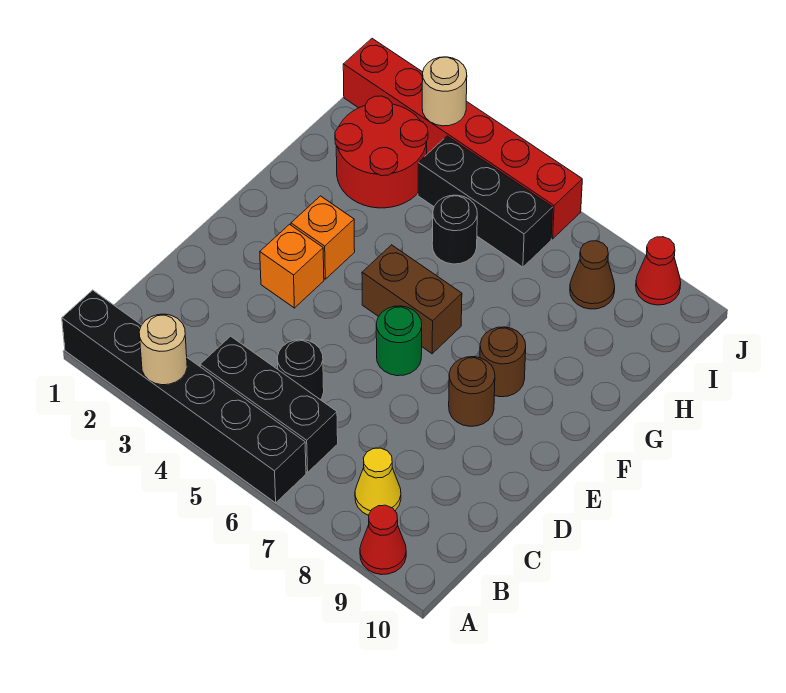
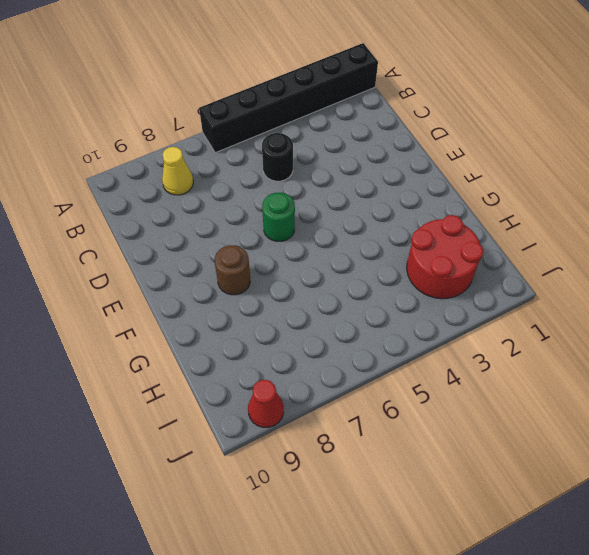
none -> red cone A9 level 1
none -> black brick B4:B6 level 1
none -> orange brick E3 level 1

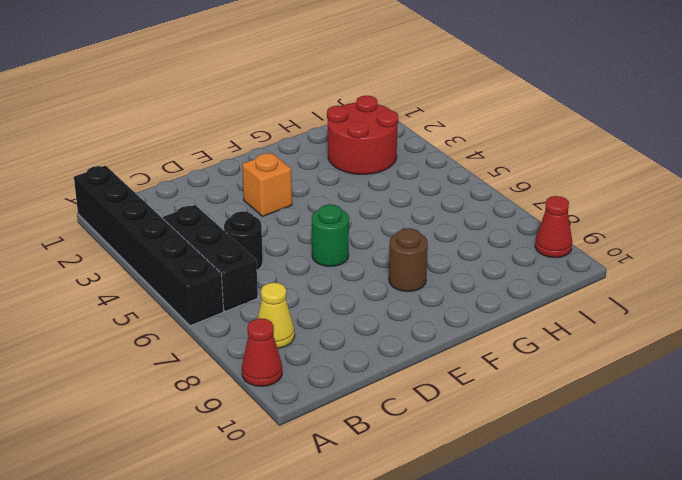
none -> brown round brick E8 level 1
none -> orange brick F3 level 1
none -> brown brick F5:F6 level 1

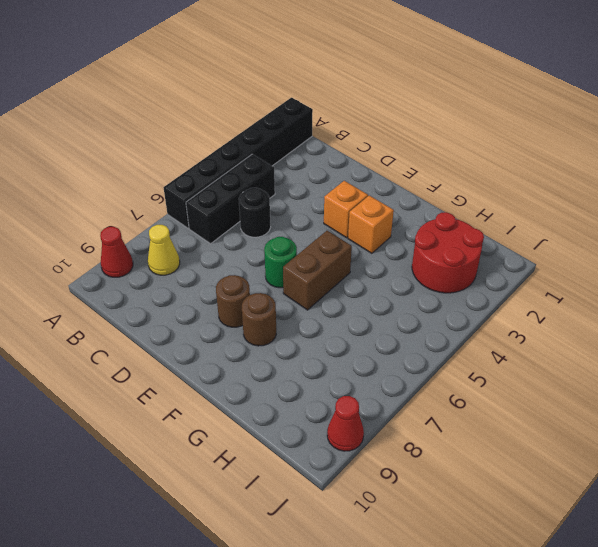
none -> black round brick H5 level 1
none -> black brick I4:I6 level 1
none -> brown cone I8 level 1

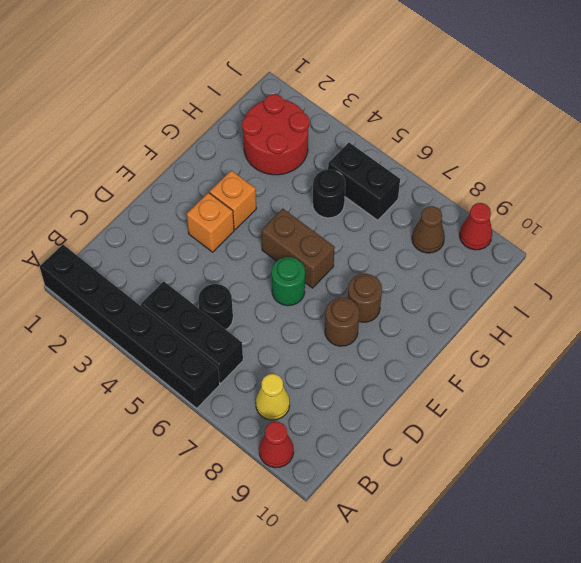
black brick I5:I6 level 1 -> black brick I4:I6 level 1
none -> red brick J1:J6 level 1
none -> tan round brick A3 level 2
none -> tan round brick J3 level 2

